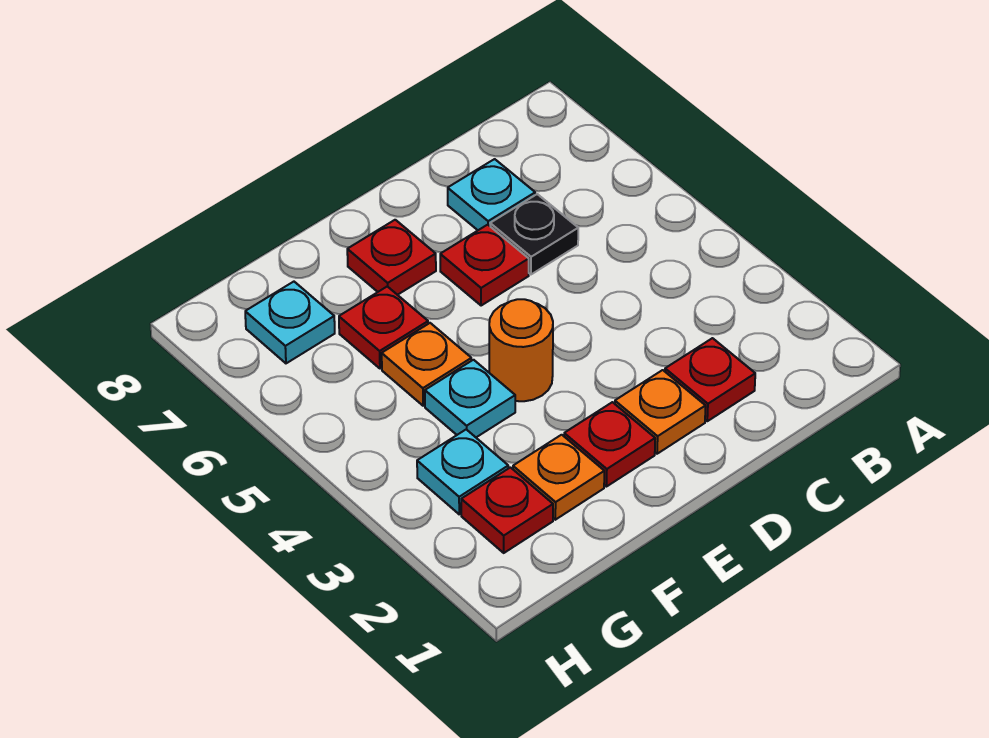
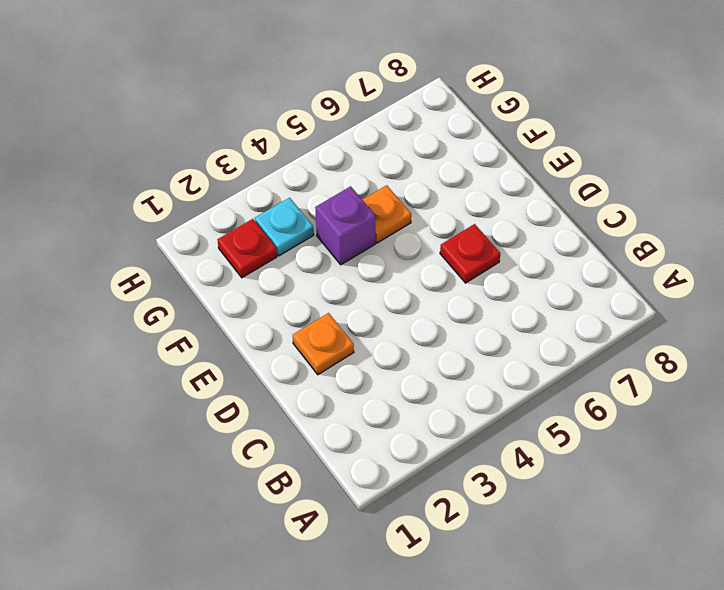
purple brick F4 level 1 -> cyan plate F4 level 1
none -> red plate C2 level 1
none -> black plate C6 level 1
none -> cyan plate C7 level 1

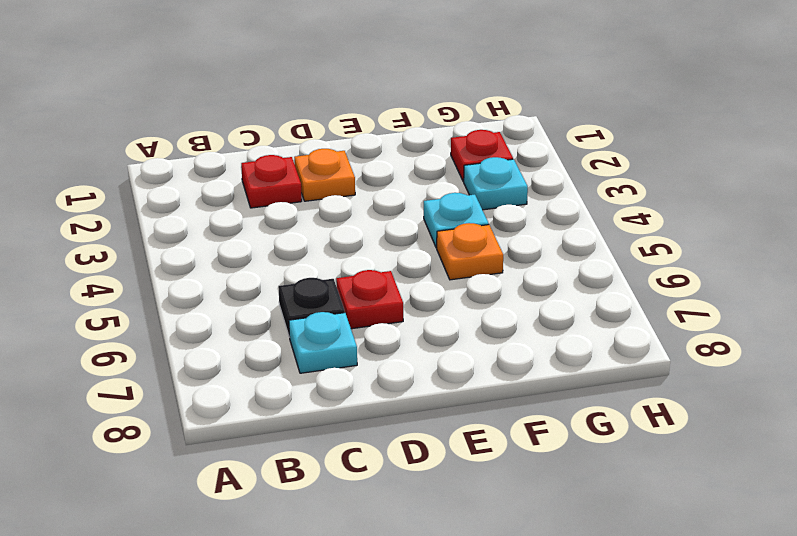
none -> red plate E2 level 1
none -> orange round brick E4 level 1
none -> red plate E7 level 1

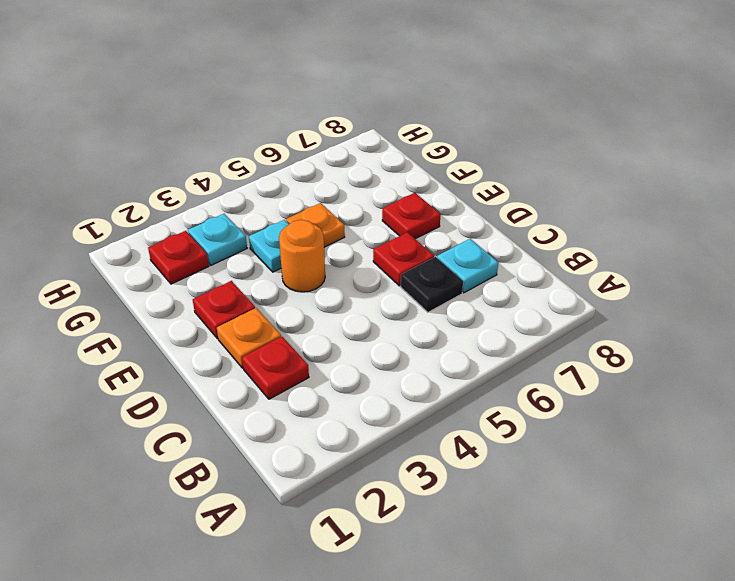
none -> orange plate F2 level 1
none -> red plate F6 level 1
none -> cyan plate G7 level 1

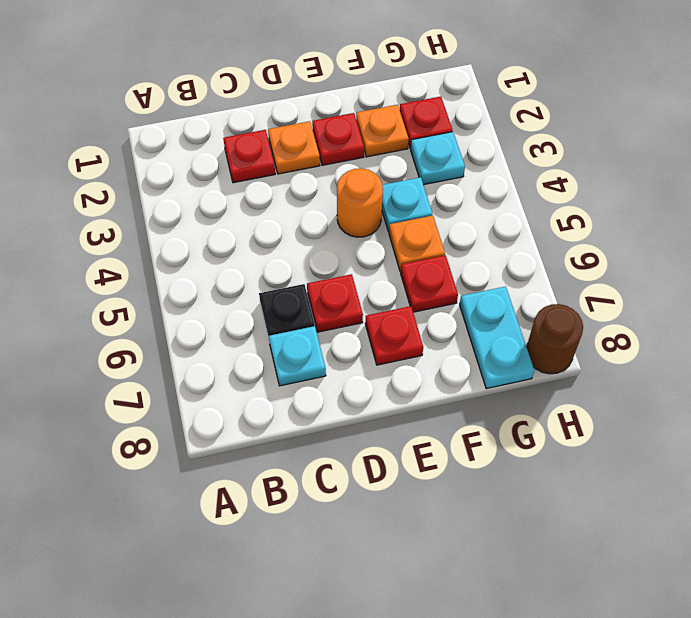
cyan plate G7:G8 level 1 -> cyan plate G7 level 1
brown round brick H8 level 1 -> none

